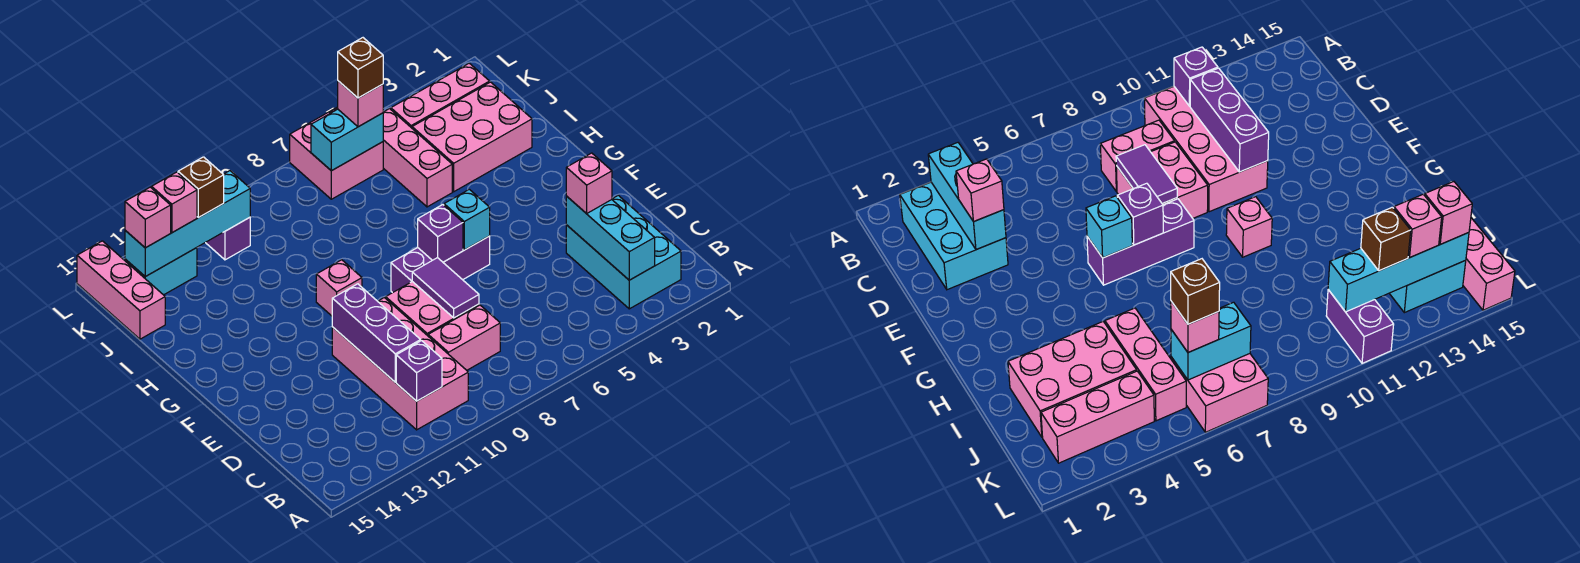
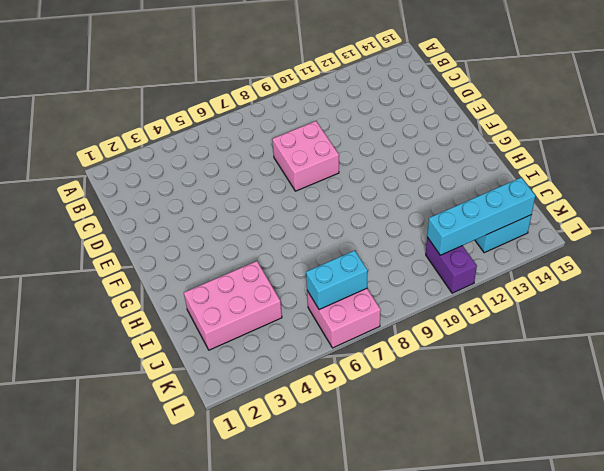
none -> cyan brick B2:D3 level 1
none -> pink brick B10:E11 level 1
none -> pink brick C8:C9 level 1

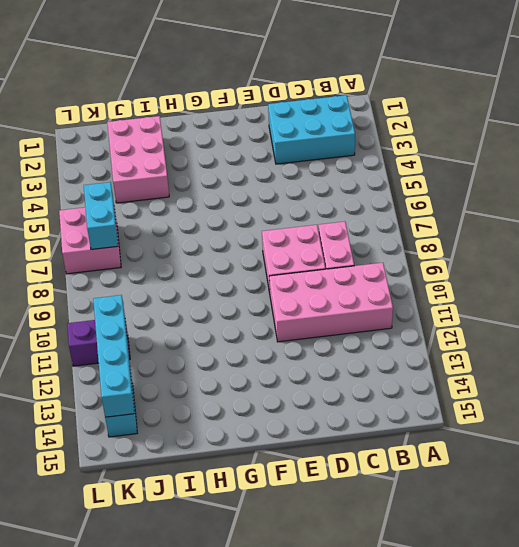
none -> purple brick F6:F8 level 1
none -> pink brick G10 level 1
none -> pink brick I5:K5 level 1

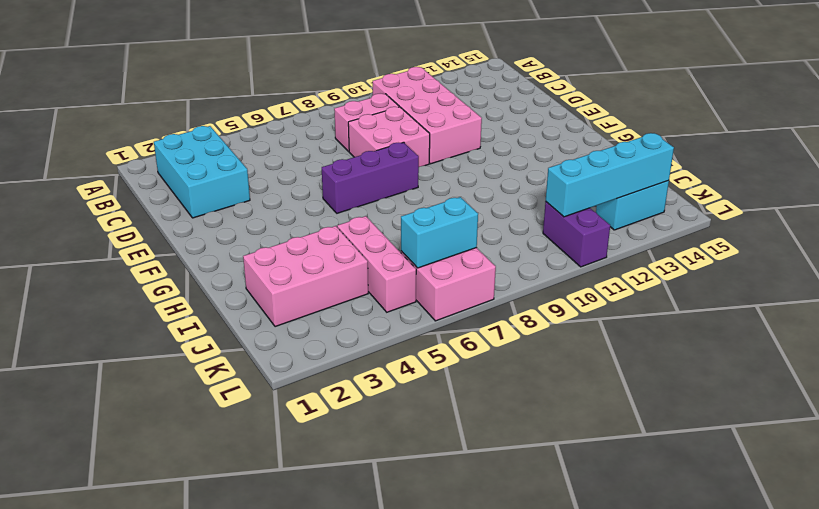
none -> pink brick G10 level 1
none -> pink brick J15:L15 level 1
none -> pink brick K2:K4 level 1

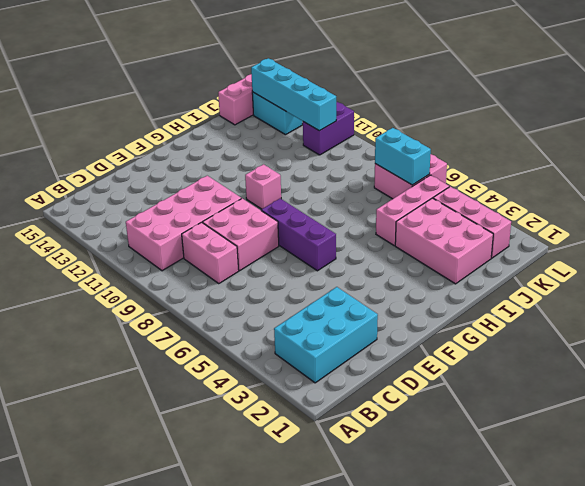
none -> cyan brick B3:D3 level 2
none -> purple brick B11 level 2
none -> purple brick C11:E11 level 2

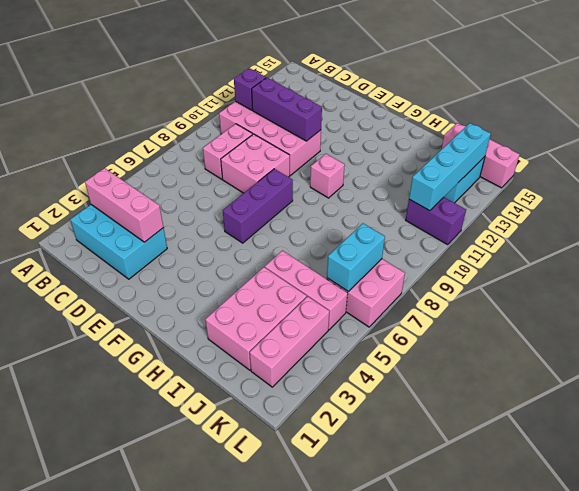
pink brick B3:D3 level 2 -> cyan brick B3:D3 level 2
none -> purple tile D8:E8 level 2
none -> cyan brick F6 level 2
none -> purple brick F7 level 2

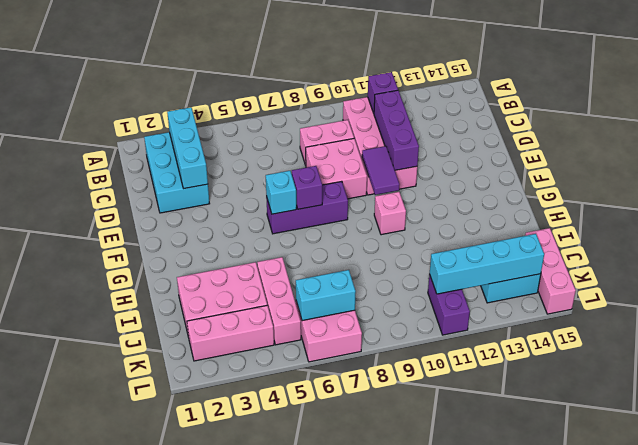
purple tile E10:F10 level 2 -> purple tile D8:E8 level 2
none -> pink brick D3 level 3
none -> pink brick K6 level 3
none -> brown brick K12 level 3

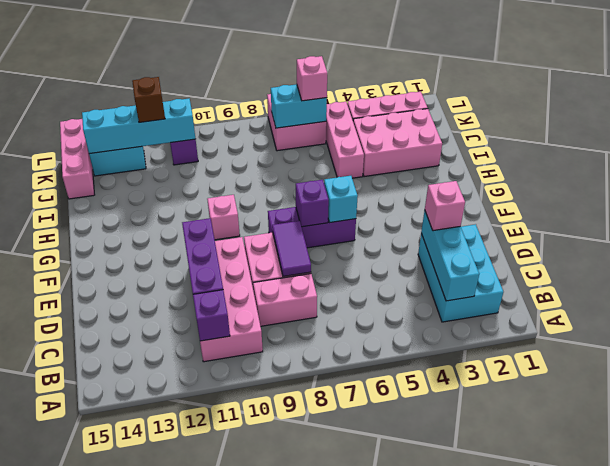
none -> pink brick K13 level 3
none -> pink brick K14 level 3
none -> brown brick K6 level 4

